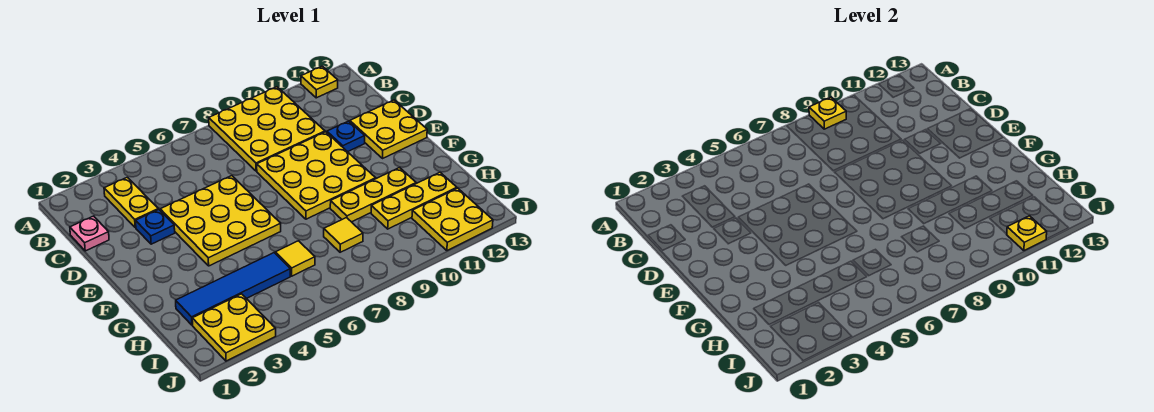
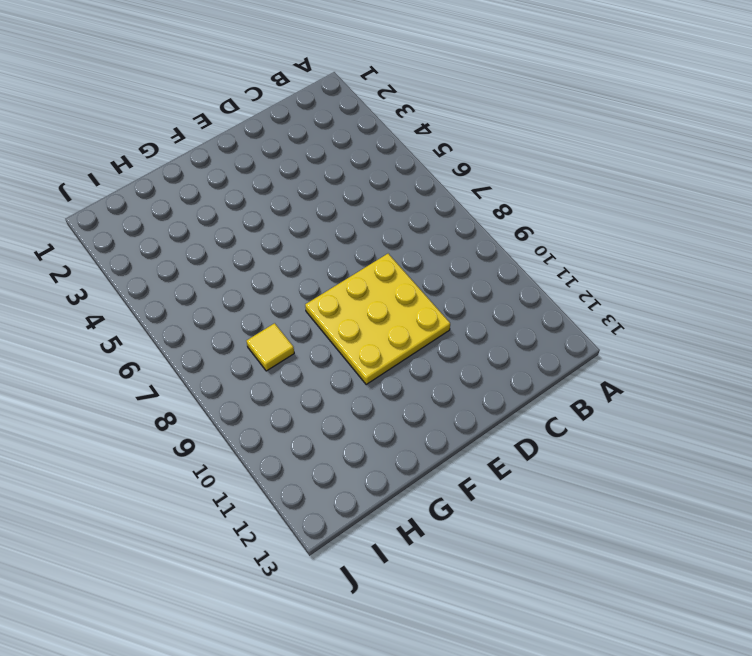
none -> yellow plate A8:C10 level 1
none -> yellow plate A12 level 1
none -> yellow plate B3:C3 level 1

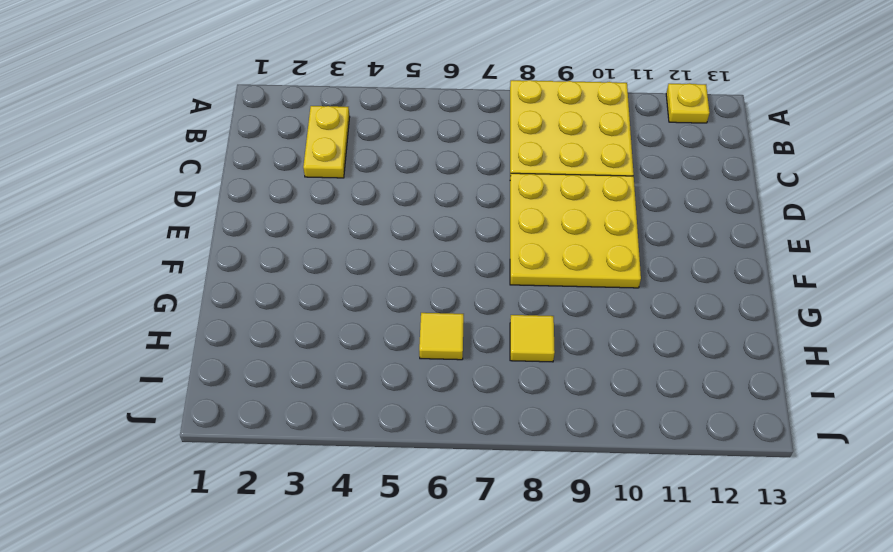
none -> pink plate C1 level 1
none -> blue plate D3 level 1
none -> yellow plate D4:F6 level 1

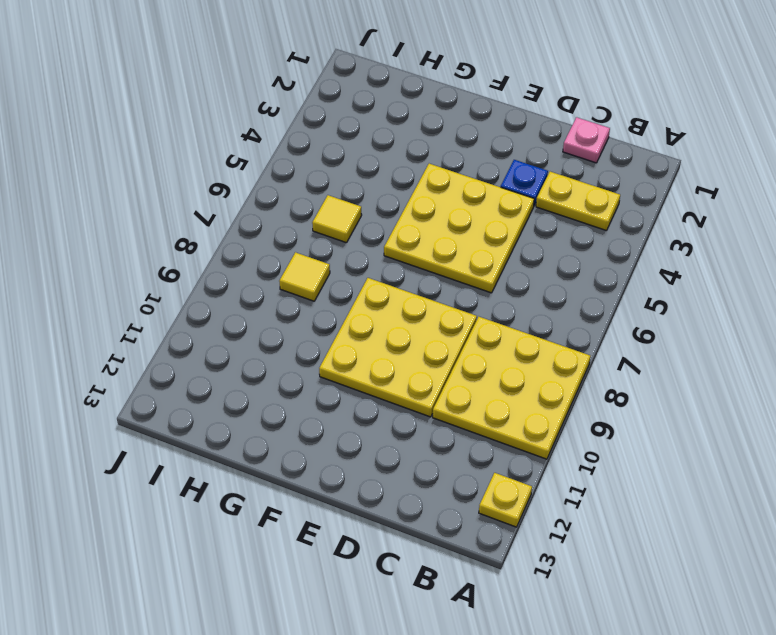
none -> blue plate D11 level 1
none -> yellow plate D12:E13 level 1
none -> yellow plate G9:G11 level 1

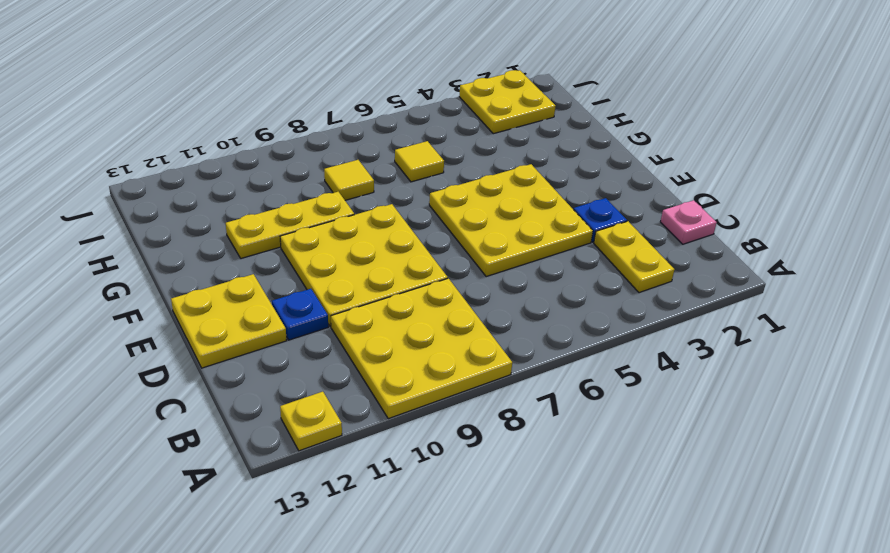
none -> blue tile H2:H5 level 1
none -> yellow plate H10:H12 level 1
none -> yellow plate I11:J12 level 1

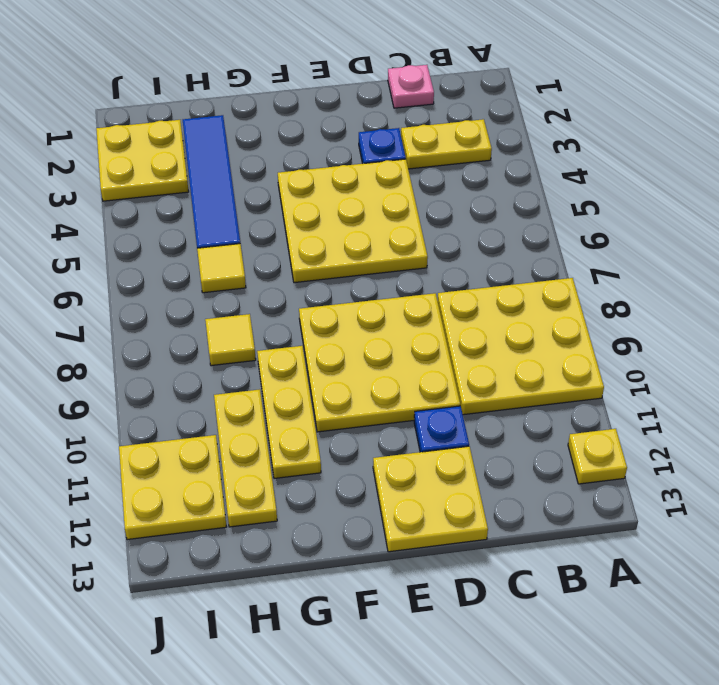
none -> yellow plate A9 level 2
none -> yellow plate J11 level 2

